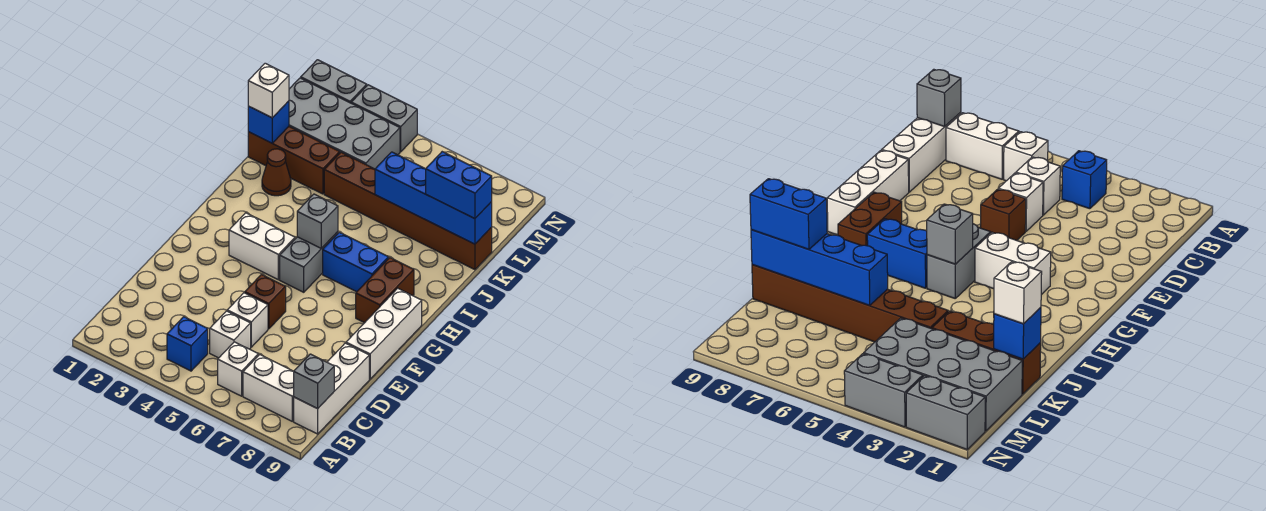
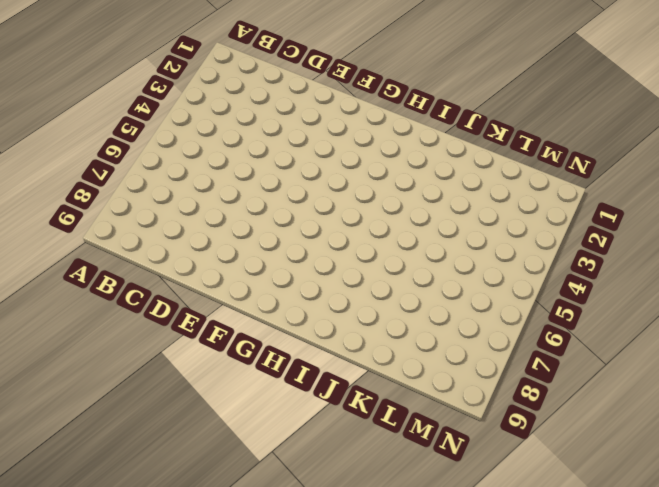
none -> blue brick B4 level 1
none -> white brick B6 level 1
none -> white brick B7:B8 level 1

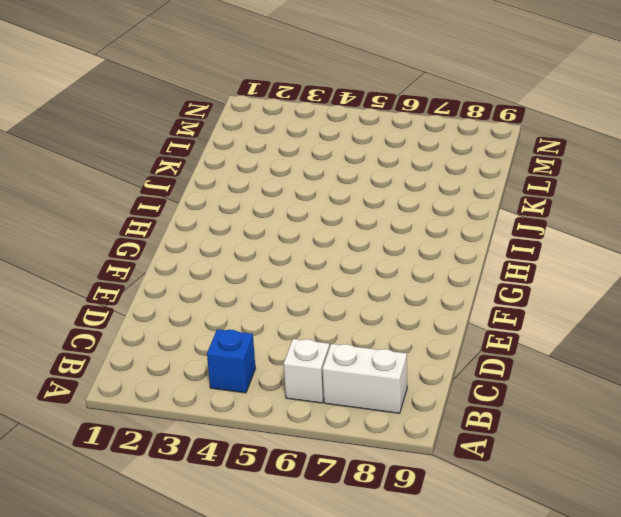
none -> white brick B9:D9 level 1
none -> white brick C5 level 1
none -> white brick D5 level 1

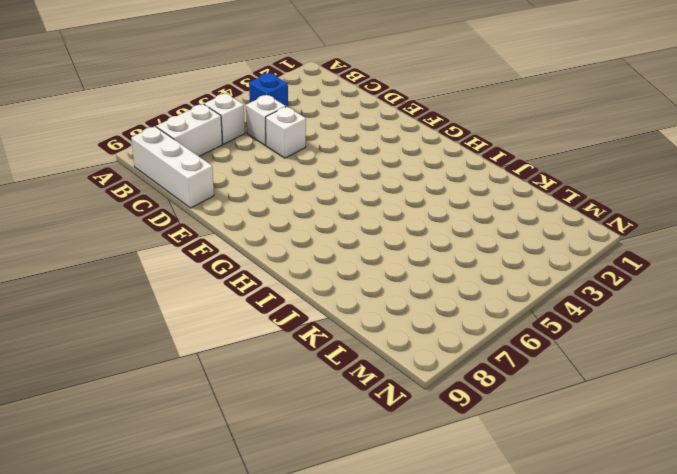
none -> brown brick E5 level 1
none -> white brick E9:G9 level 1
none -> white brick G3:G4 level 1

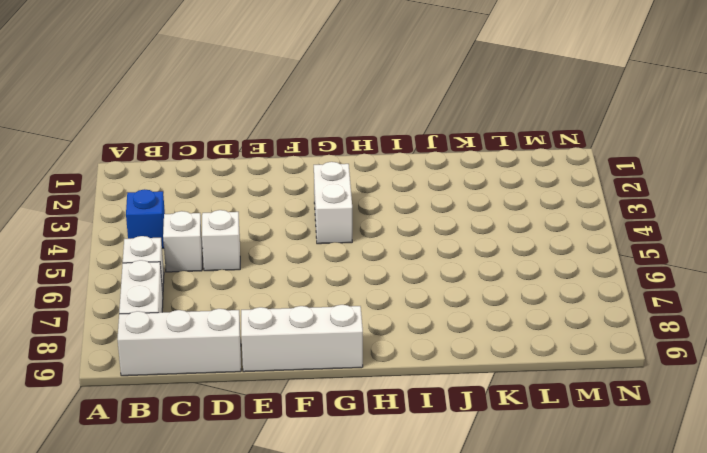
none -> brown brick E5 level 1
none -> grey brick G5:H5 level 1
none -> brown brick G8:H8 level 1

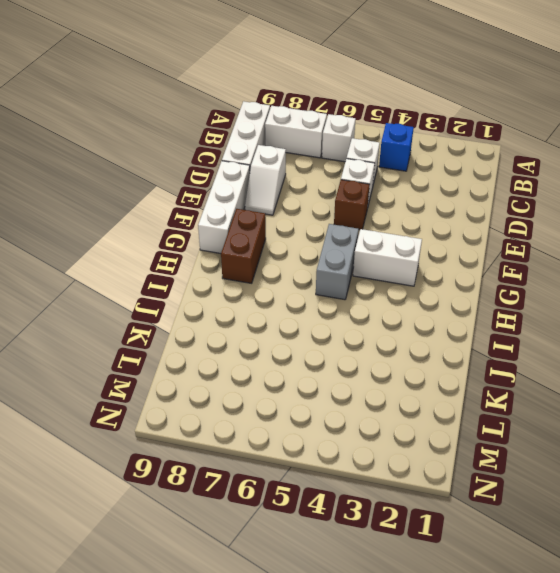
white slope D8:E8 level 1 top D -> none
none -> blue brick H6:H7 level 1
none -> brown cone J2 level 1
none -> brown brick K1:K3 level 1

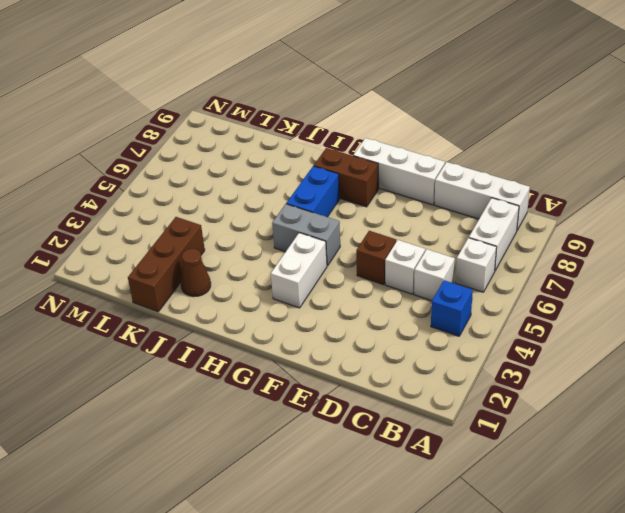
none -> brown brick K4:K9 level 1
none -> grey brick L1:M4 level 1
none -> grey brick N1:N2 level 1

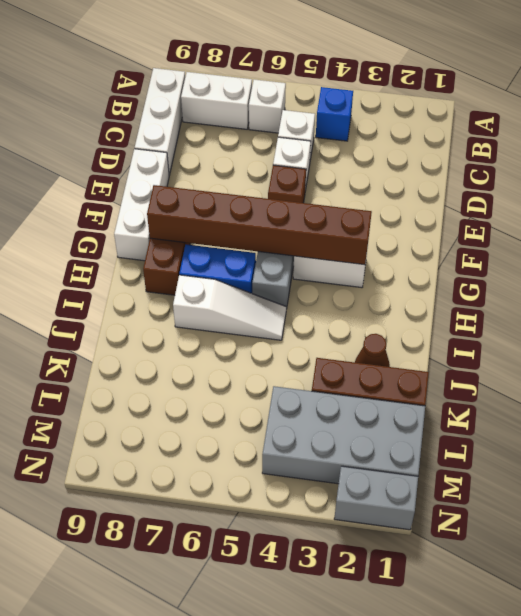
brown brick G3:G8 level 2 -> brown brick K4:K9 level 1
white slope I5:I7 level 1 top 7 -> none
none -> grey brick N3:N4 level 1
none -> grey brick B9 level 2
none -> grey brick H5 level 2

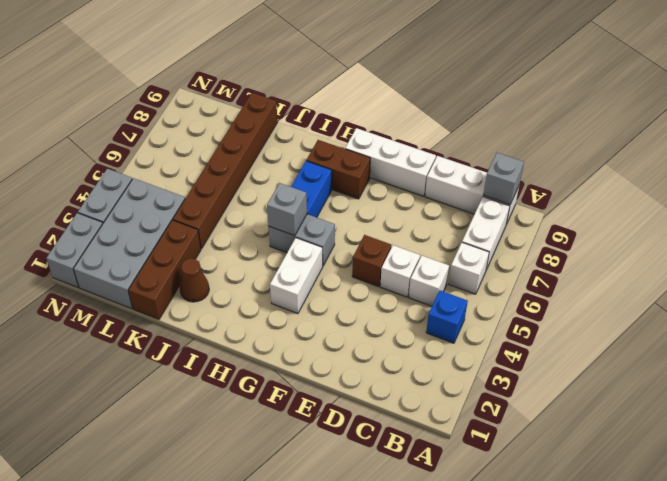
none -> blue brick K1 level 2
none -> blue brick K6:K9 level 2
none -> white brick K1 level 3

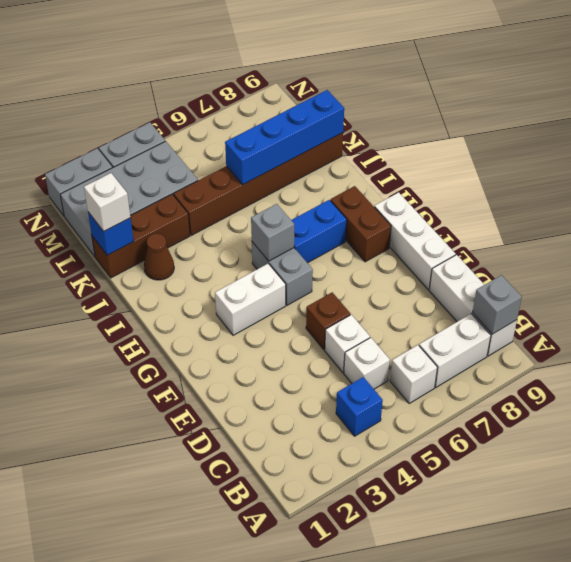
none -> blue brick K8:K9 level 3

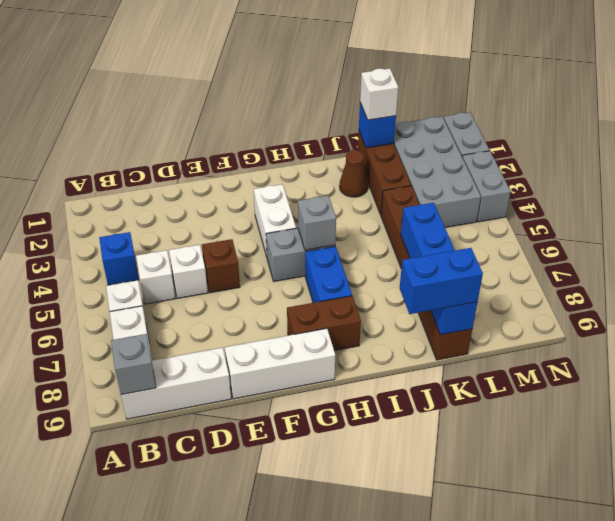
blue brick J9:K9 level 3 -> blue brick K8:K9 level 3

